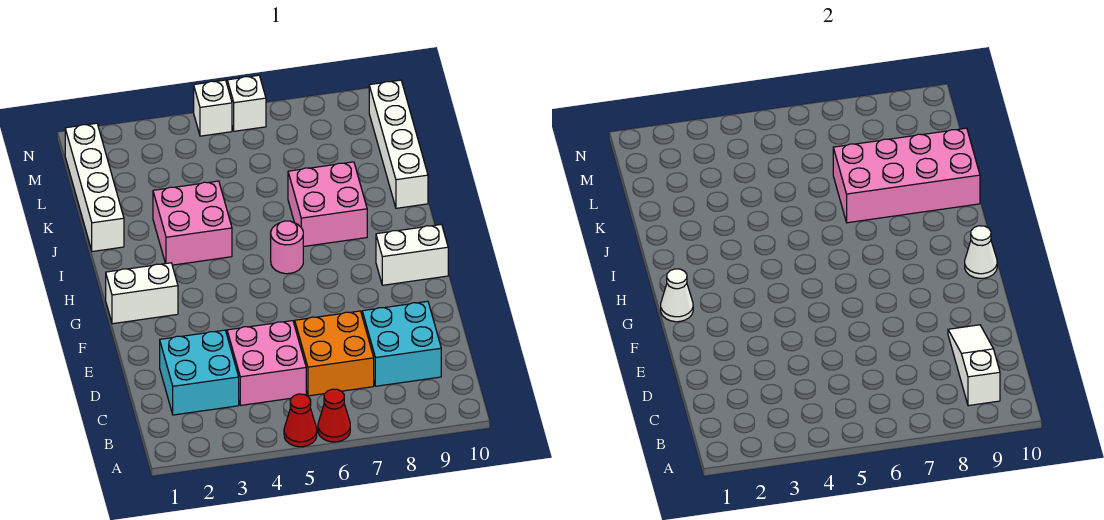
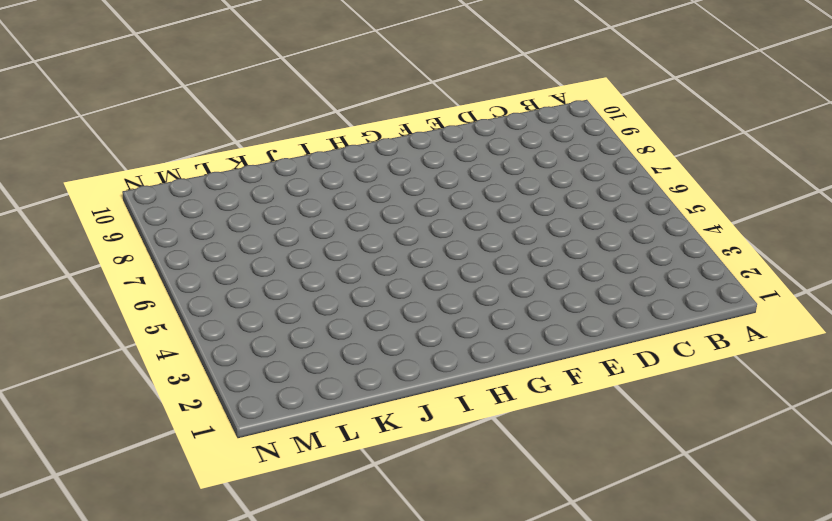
none -> red cone A5 level 1
none -> red cone A6 level 1
none -> cyan brick C2:D3 level 1

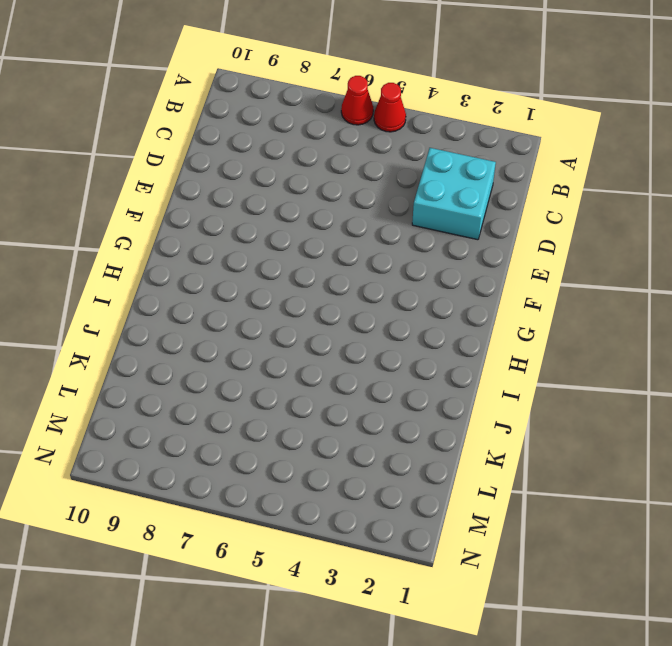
none -> pink brick C4:D5 level 1
none -> orange brick C6:D7 level 1
none -> cyan brick C8:D9 level 1

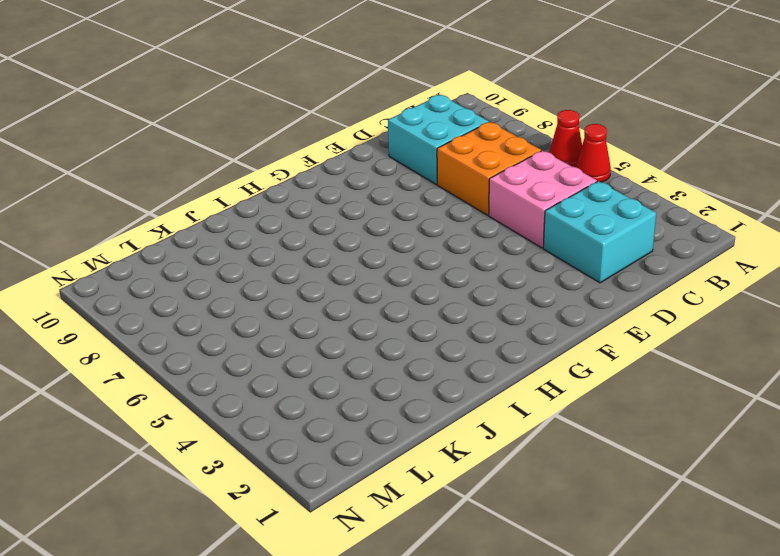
none -> white brick G1:G2 level 1
none -> white brick G9:G10 level 1
none -> pink round brick H6 level 1

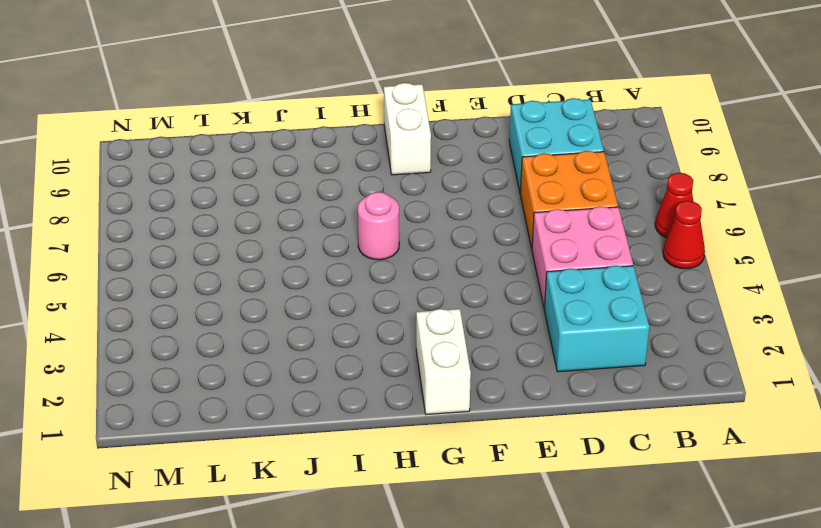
none -> pink brick I3:J4 level 1
none -> pink brick I7:J8 level 1
none -> white brick J1:M1 level 1

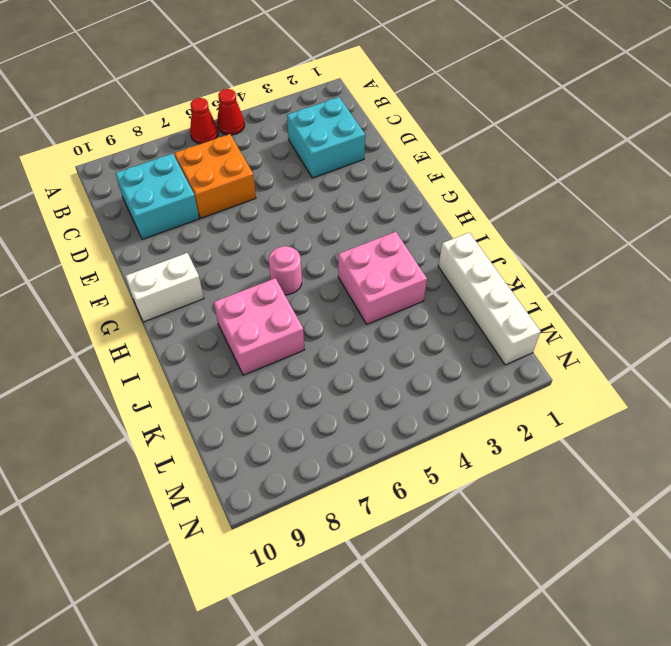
none -> pink brick C4:D5 level 1
none -> white brick G1:G2 level 1
none -> white brick J10:M10 level 1

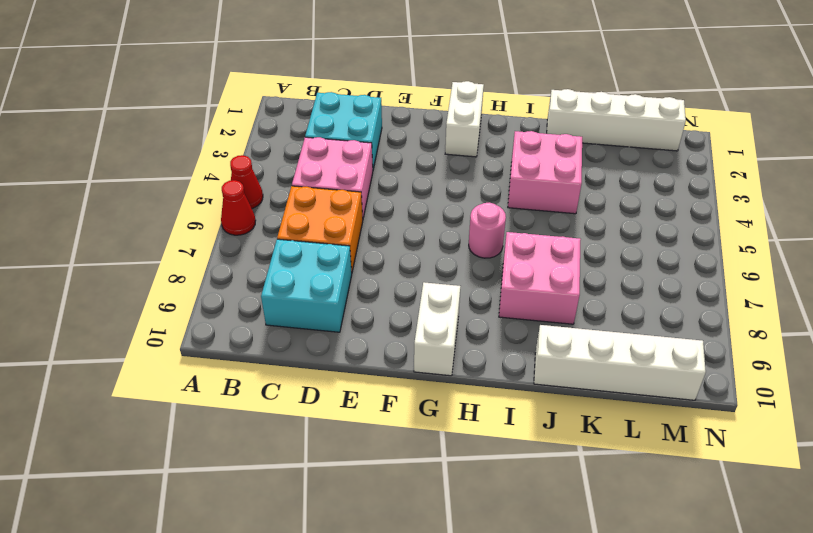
none -> white brick N5 level 1
none -> white brick N6 level 1
none -> white slope B9:D9 level 2 top B

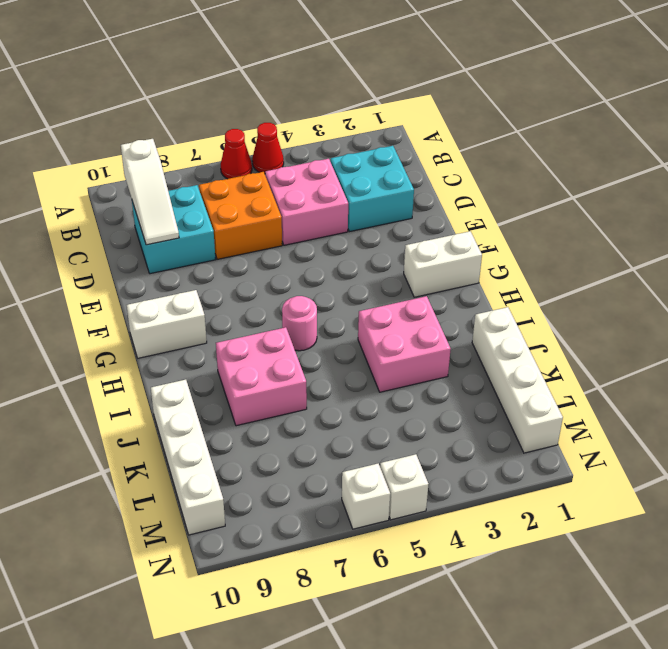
none -> white cone G1 level 2
none -> white cone G10 level 2
none -> pink brick J7:K10 level 2

